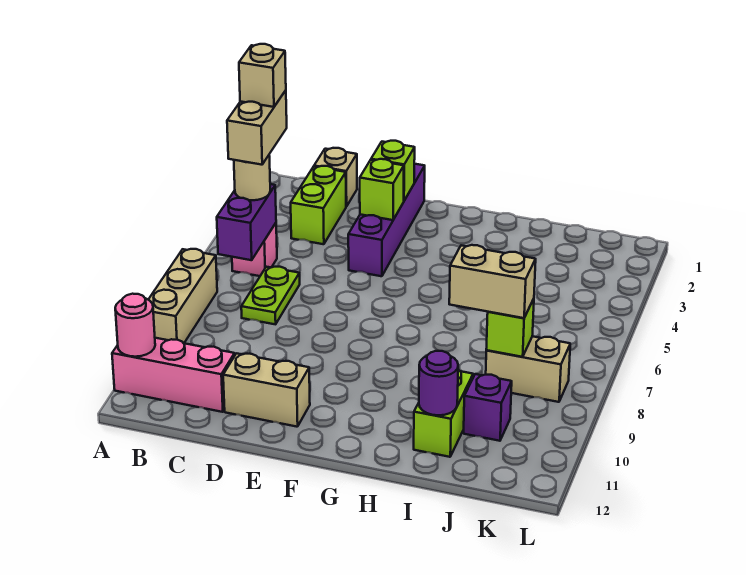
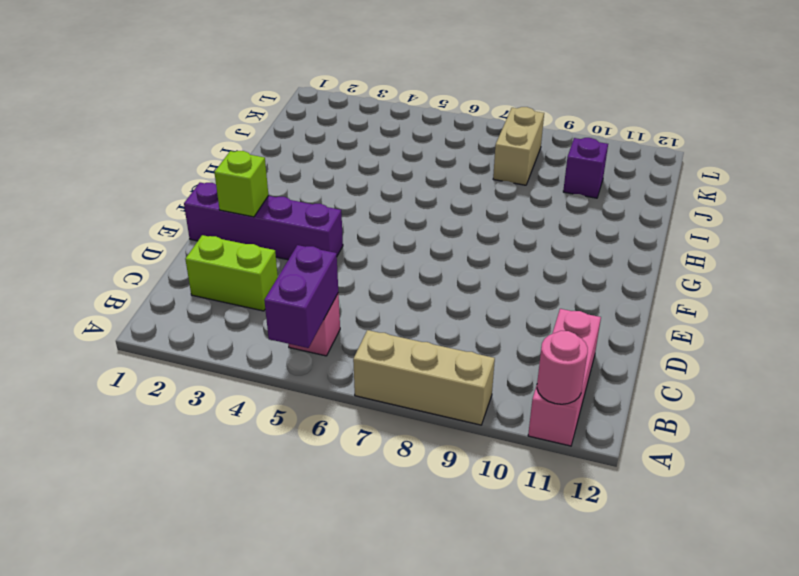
purple brick A5:B5 level 2 -> purple brick B5:B6 level 2
none -> tan brick C1 level 1
none -> lime plate C6:C7 level 1
none -> tan brick D11:E11 level 1

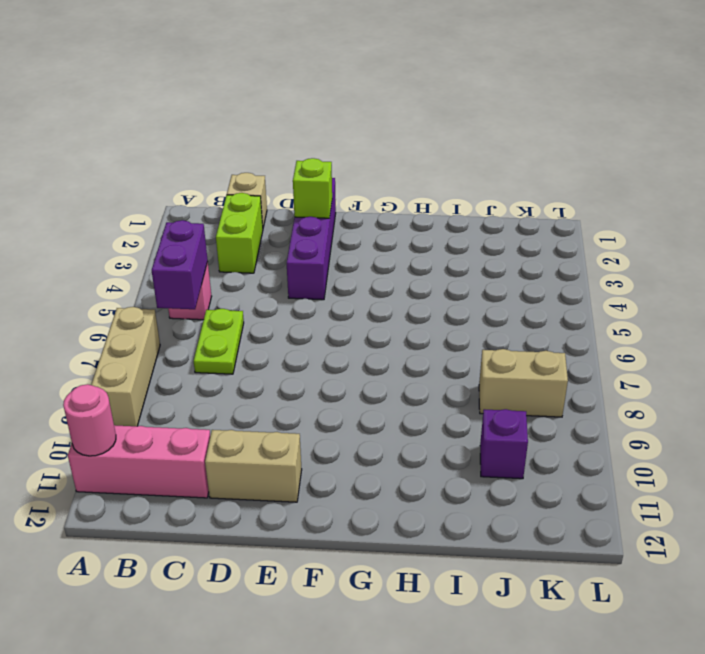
none -> lime brick I10:I11 level 1
none -> lime brick E3 level 2
none -> purple round brick I11 level 2

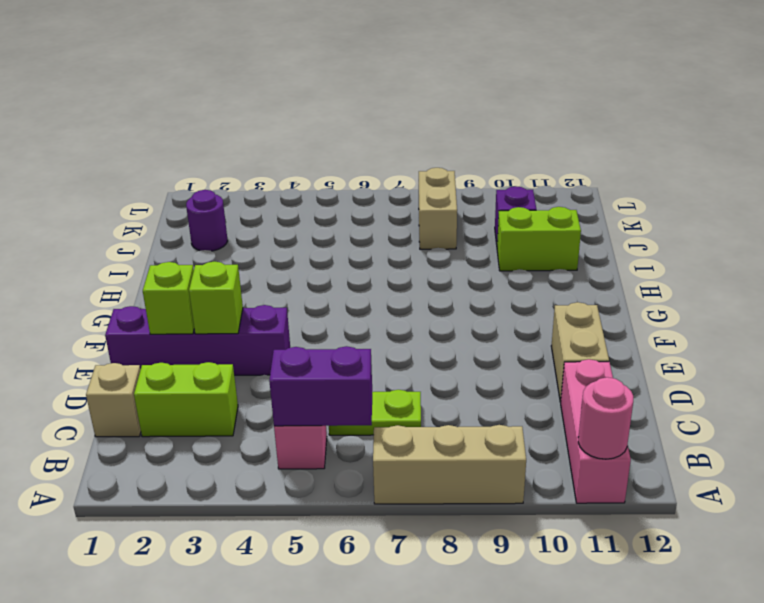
purple round brick J2 level 1 -> purple round brick I11 level 2
none -> lime brick J8 level 2
none -> tan round brick B5 level 3
none -> tan brick I8:J8 level 3

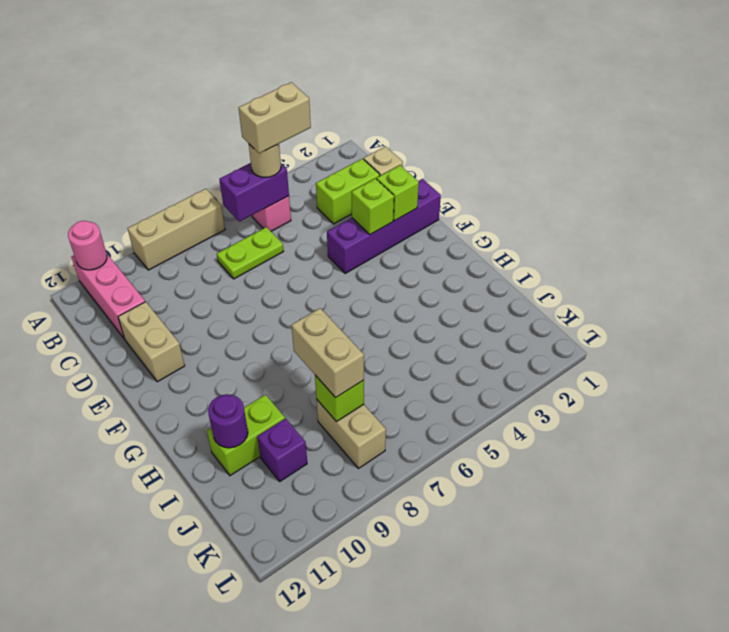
none -> tan brick B4 level 5

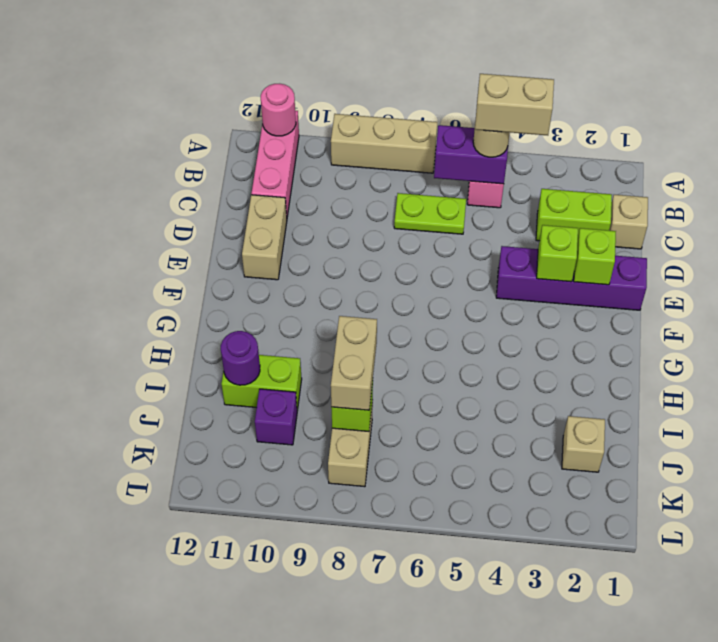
tan brick J2 level 1 -> tan brick B4 level 5

